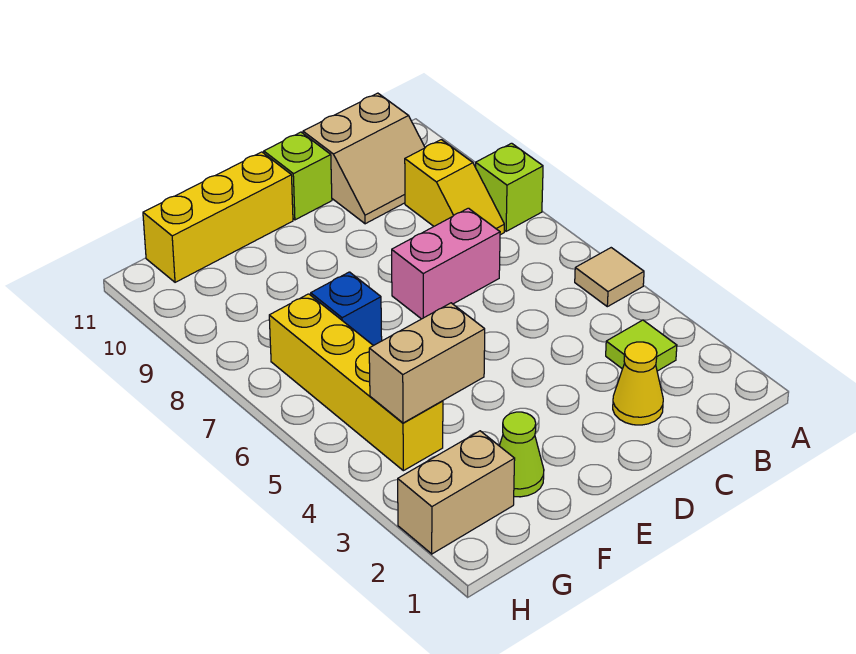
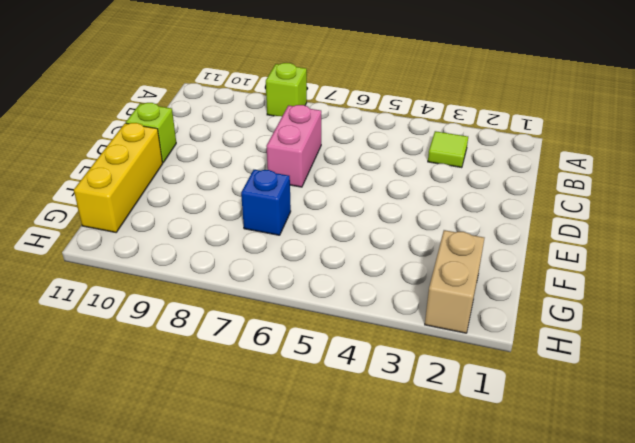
none -> tan tile A5 level 1
none -> yellow slope B8:B9 level 1 top 9
none -> tan slope B10:C11 level 1 top 11

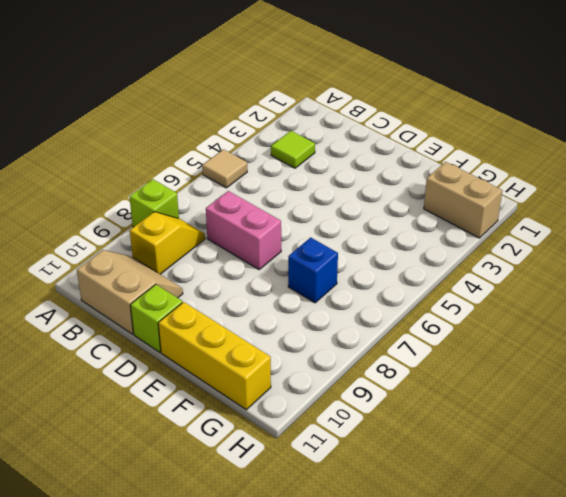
none -> yellow cone C2 level 1
none -> lime cone F2 level 1
none -> yellow brick G4:G7 level 1

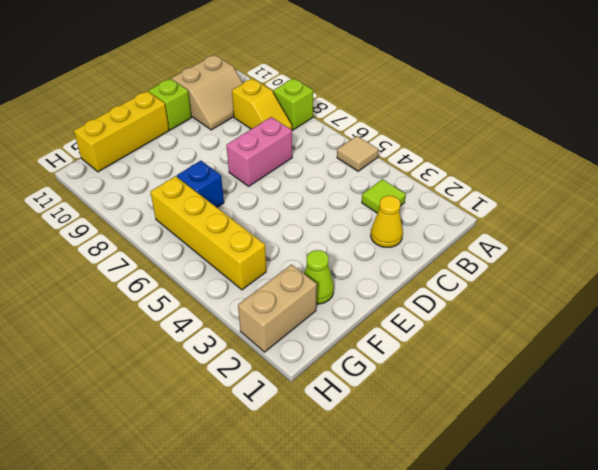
none -> tan brick F4:G4 level 2

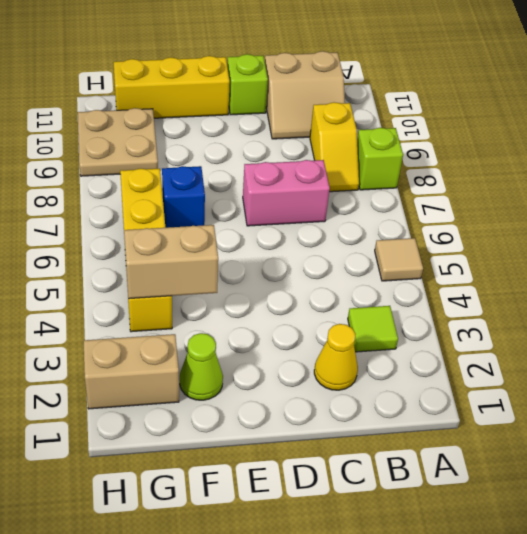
tan plate G9:H10 level 1 -> none

